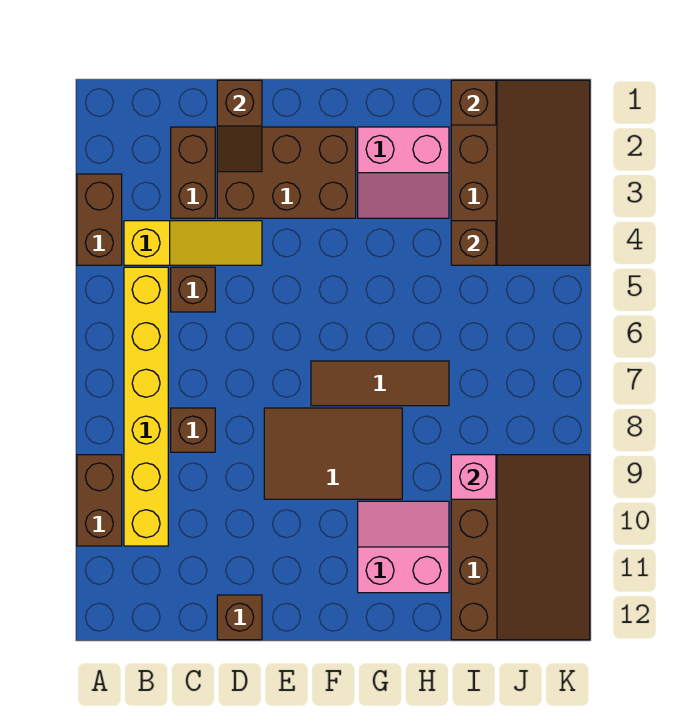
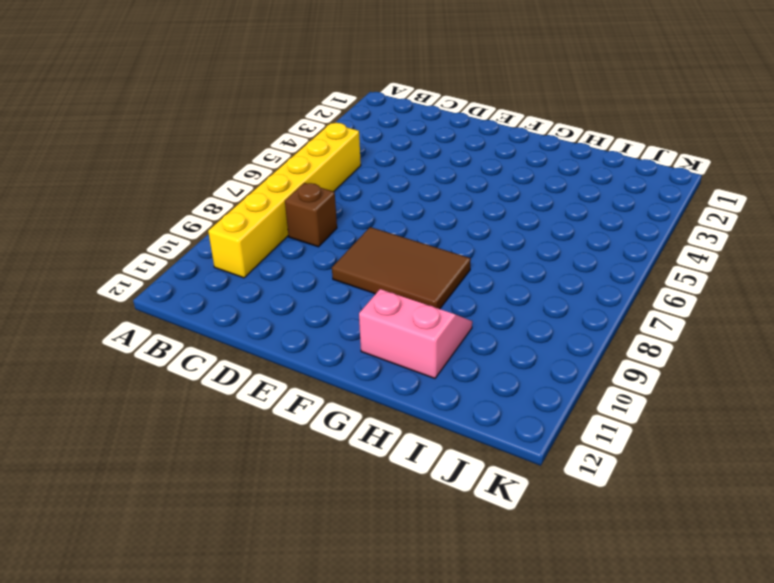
none -> brown brick A3:A4 level 1
none -> brown brick A9:A10 level 1
none -> yellow slope B4:D4 level 1 top B

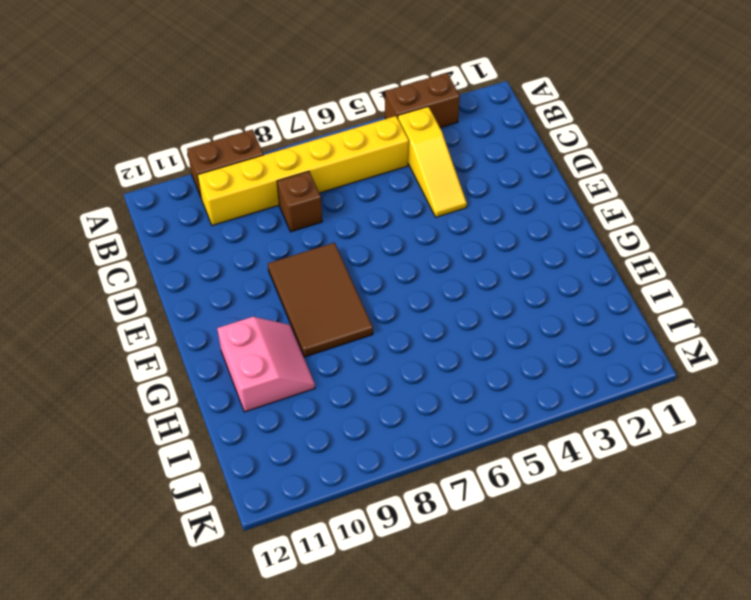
none -> brown brick C2:C3 level 1
none -> brown brick C5 level 1
none -> brown brick D2:F3 level 1

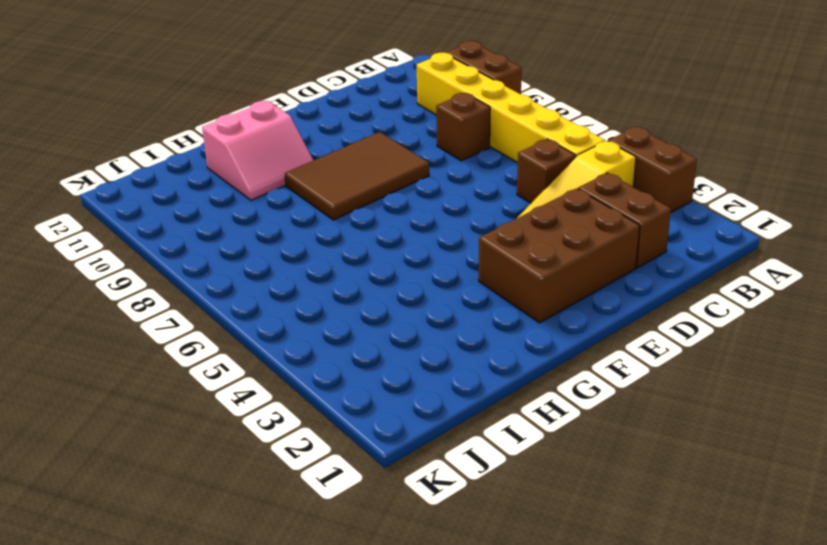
none -> brown brick D12 level 1
none -> brown tile F7:H7 level 1
none -> pink slope G2:H3 level 1 top 2

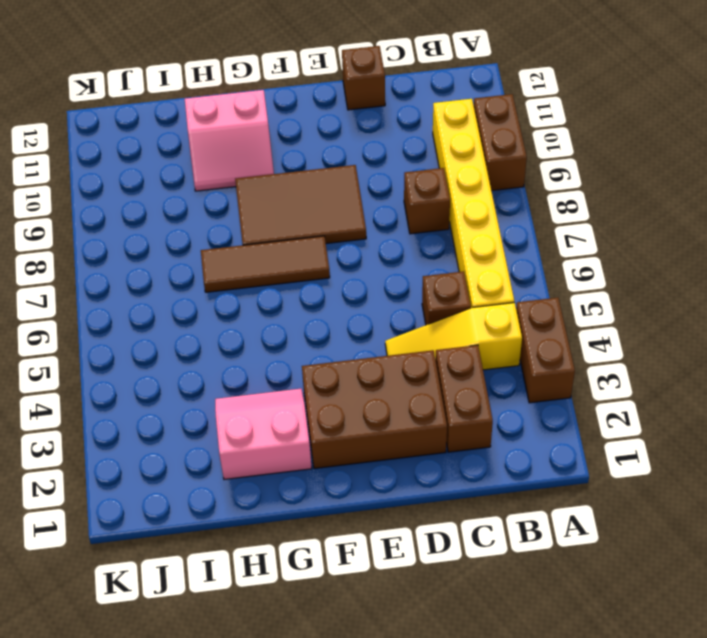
none -> brown slope I1:K4 level 1 top I
none -> brown slope I9:K12 level 1 top I
none -> brown slope D1:D2 level 2 top 1

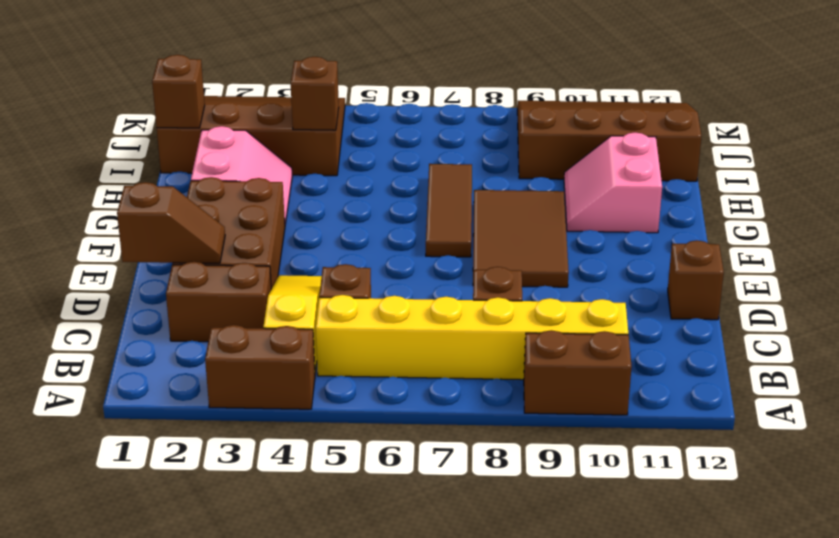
none -> pink brick I9 level 2

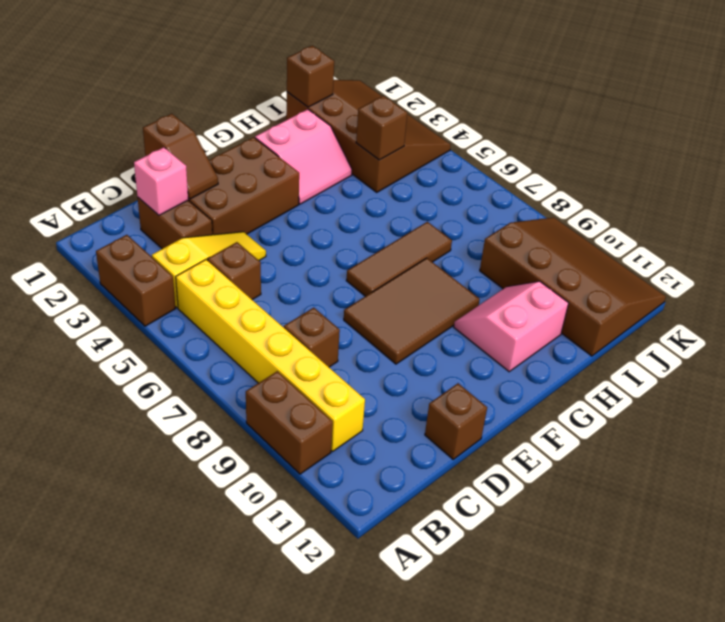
pink brick C2 level 2 -> pink brick I9 level 2

